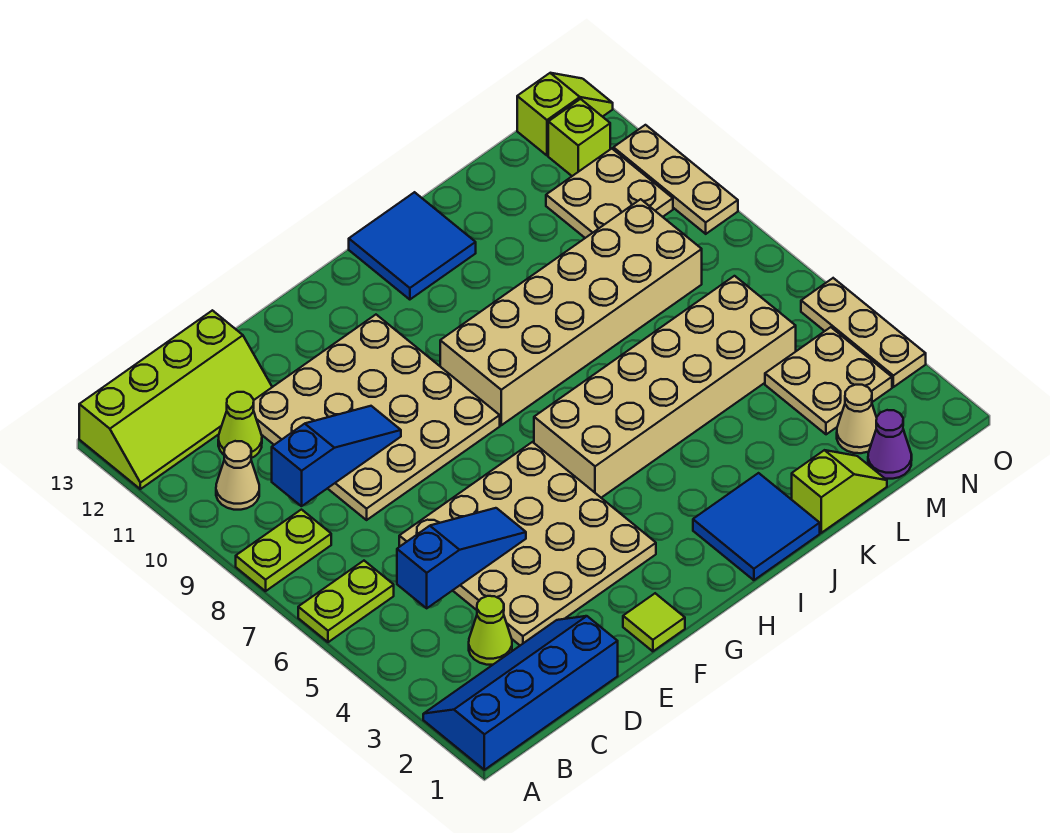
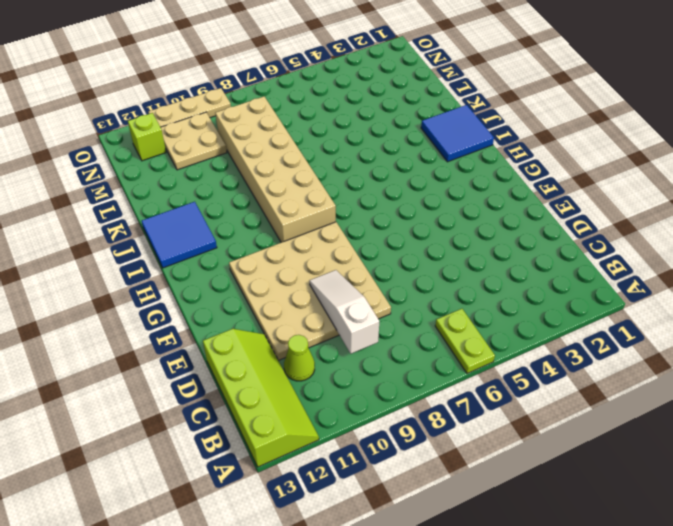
white slope C9:E9 level 2 top C -> blue slope C9:E9 level 2 top C
none -> blue slope A1:D2 level 1 top 1
none -> lime plate A8:B8 level 1
none -> tan cone B10 level 1

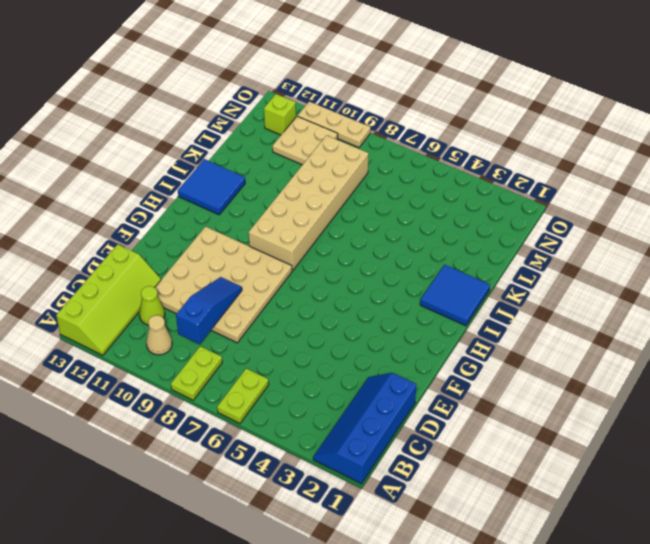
none -> lime cone C3 level 1
none -> tan plate D3:G6 level 1
none -> lime tile F1 level 1

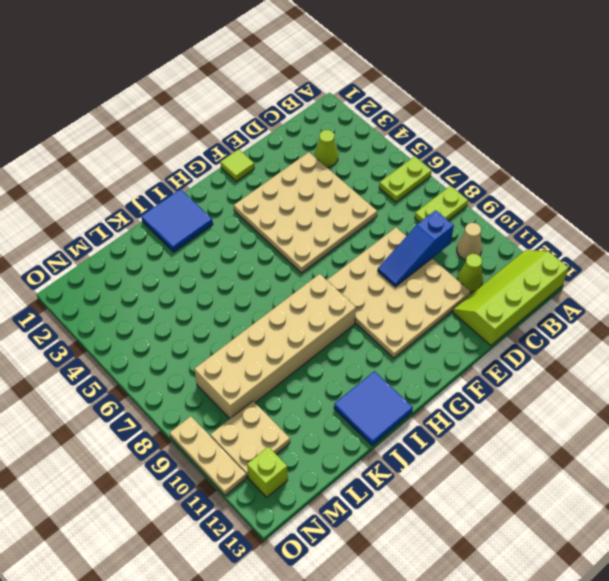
none -> blue slope A1:D2 level 1 top 1
none -> tan brick H5:M6 level 1
none -> lime slope K1:L1 level 1 top K

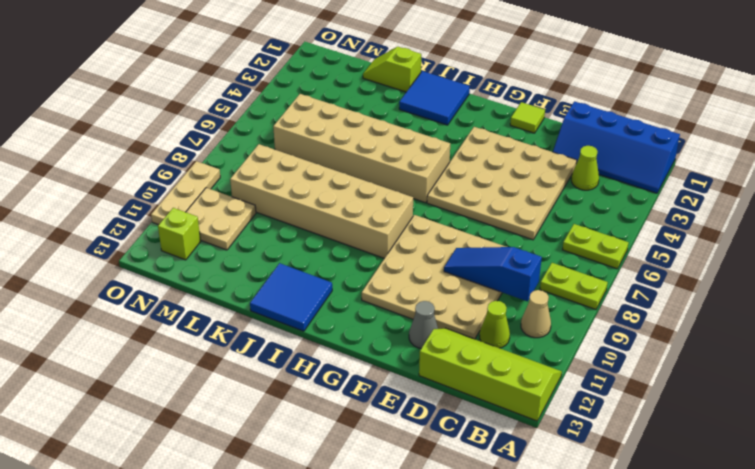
grey cone E12 level 1 -> none
none -> purple cone M1 level 1
none -> tan cone M2 level 1
none -> tan plate M3:N4 level 1

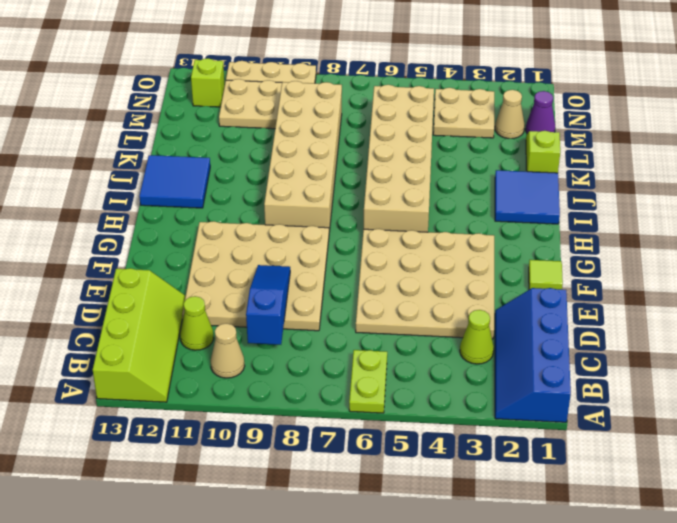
none -> lime plate A8:B8 level 1
none -> lime slope N13:O13 level 1 top N
none -> tan plate O3:O5 level 1

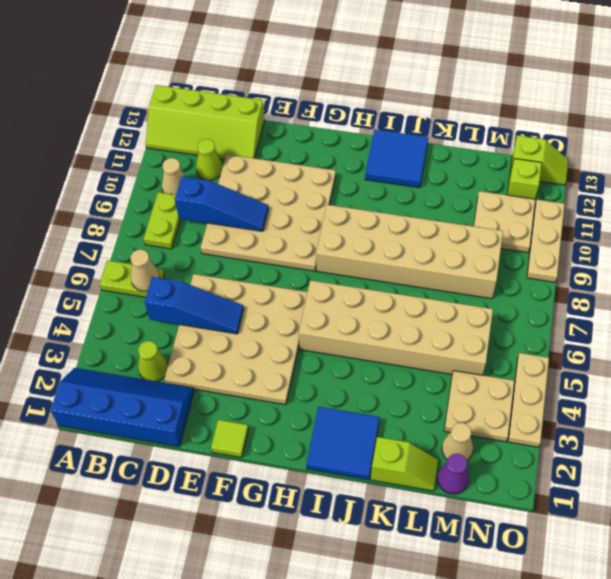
tan cone B6 level 2 -> none
lime plate B8:B9 level 1 -> lime plate A8:B8 level 1

